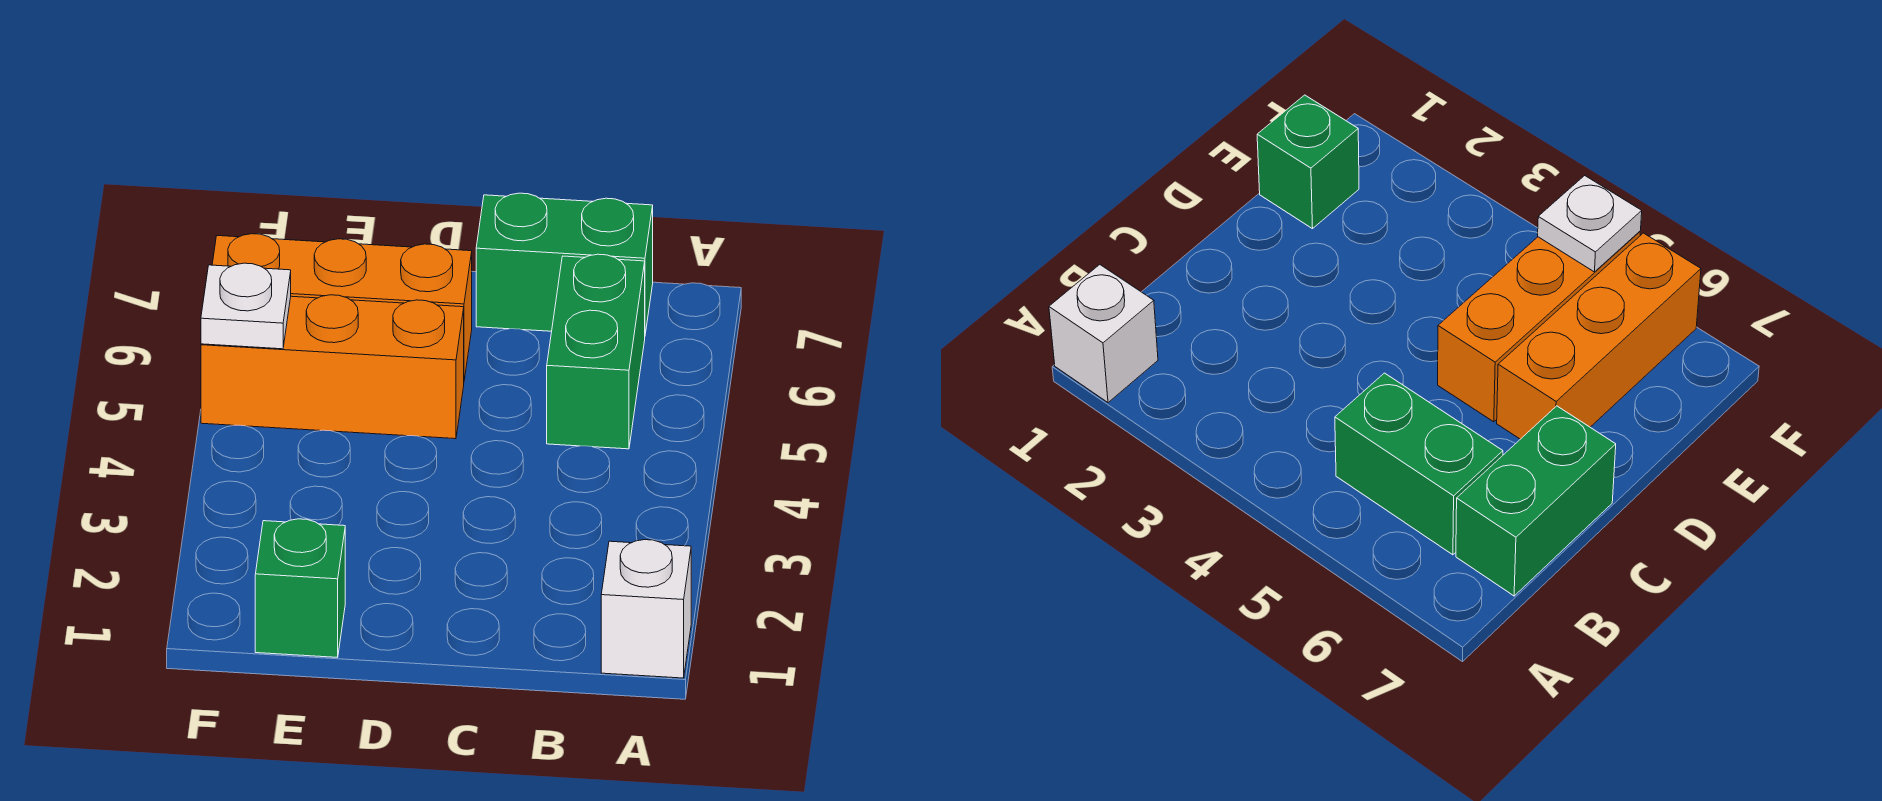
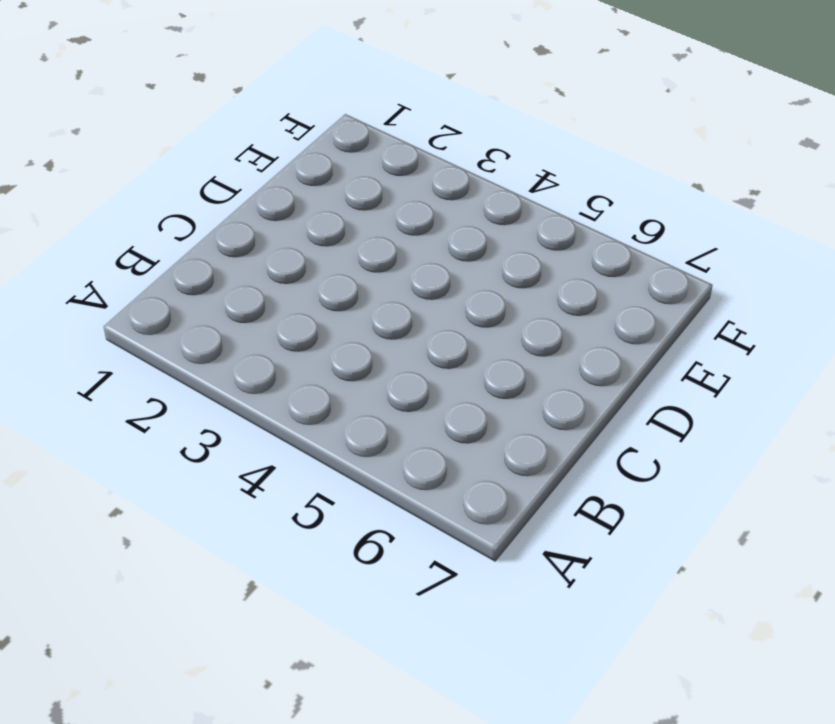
none -> white brick A1 level 1
none -> green brick B5:B6 level 1

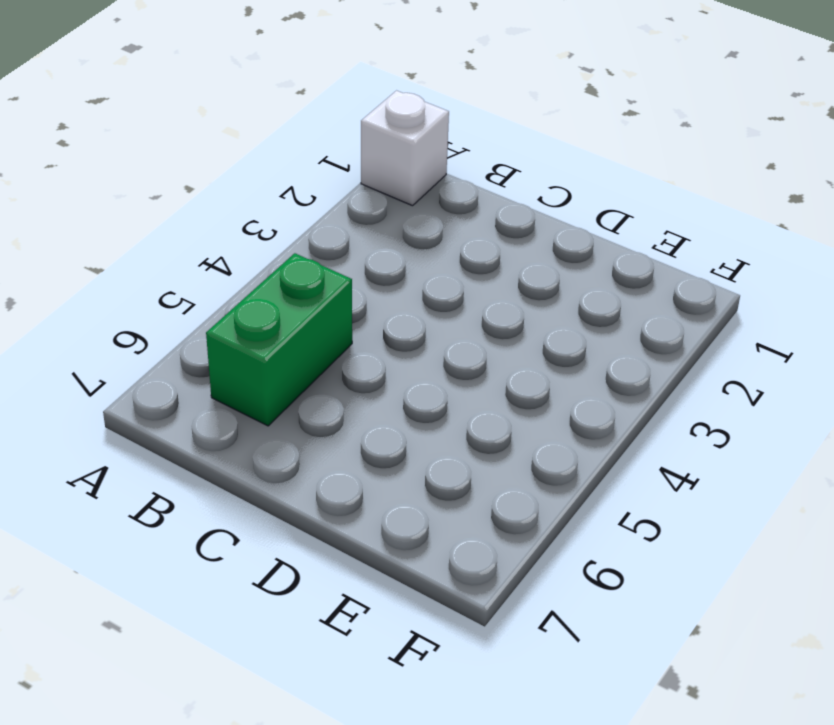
none -> green brick B7:C7 level 1
none -> orange brick D5:F5 level 1

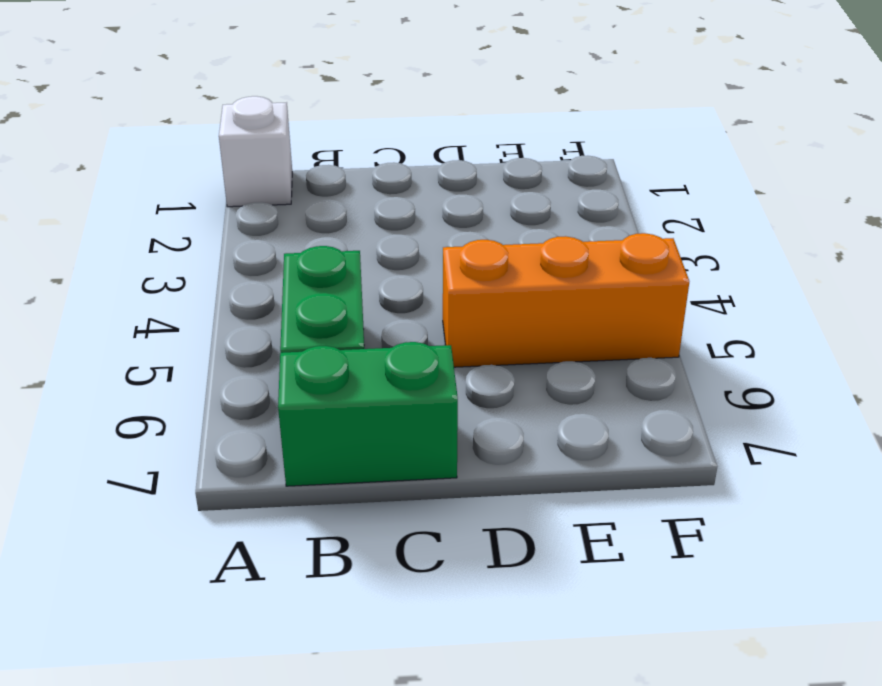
none -> orange brick D6:F6 level 1
none -> green brick E1 level 1

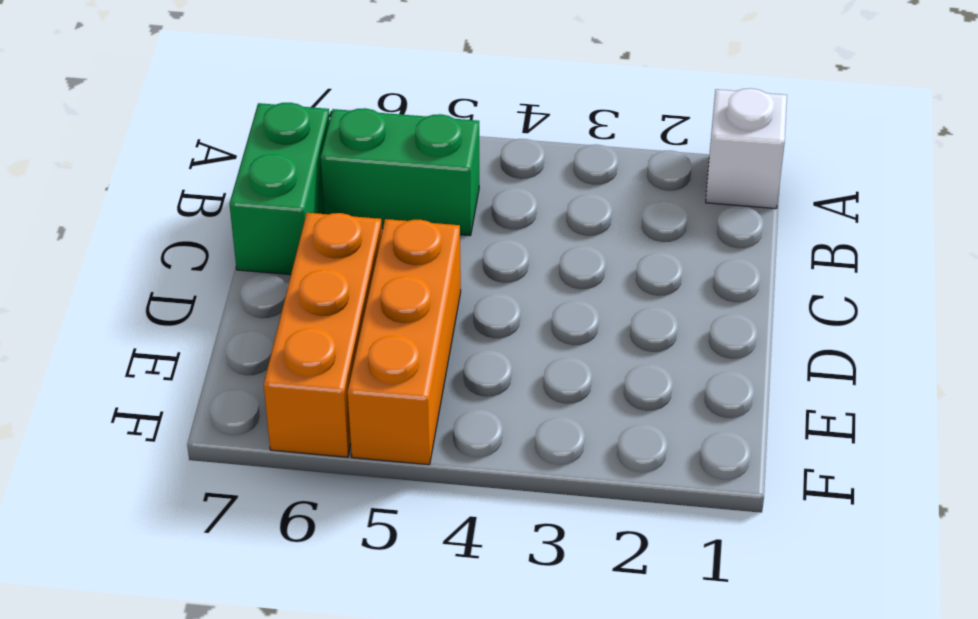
none -> green brick E1 level 1
none -> white plate F5 level 2

